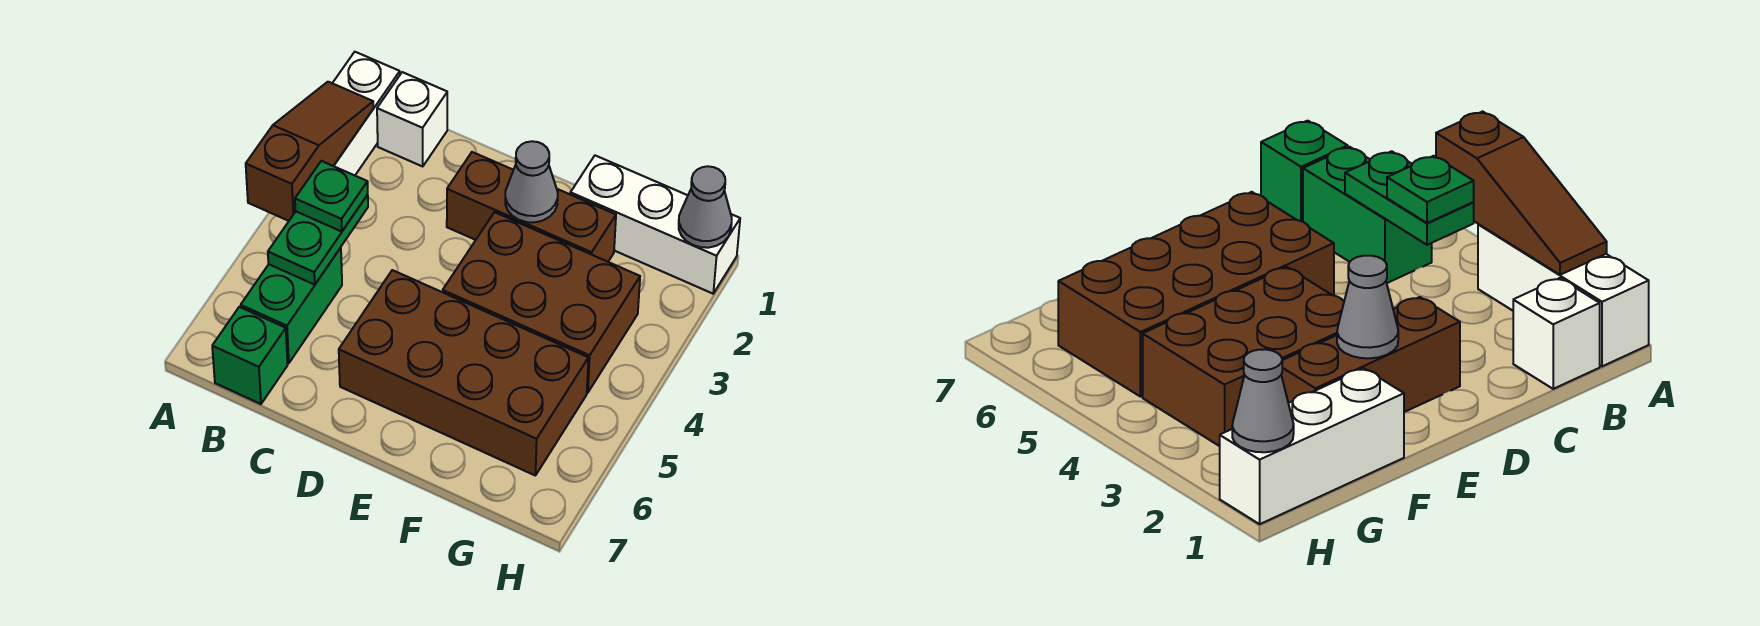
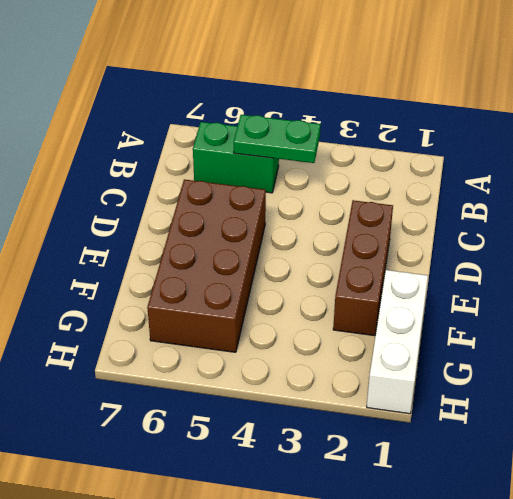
none -> white brick A1:A3 level 1
none -> white brick B1 level 1
none -> green brick B7 level 1

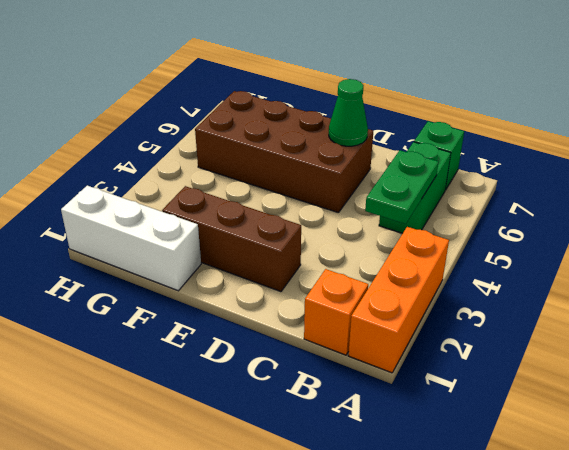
orange brick A1:A3 level 1 -> white brick A1:A3 level 1
orange brick B1 level 1 -> white brick B1 level 1
green cone D6 level 2 -> none
none -> brown brick E3:G4 level 1
none -> brown slope A2:A4 level 2 top 4
none -> grey cone E2 level 2

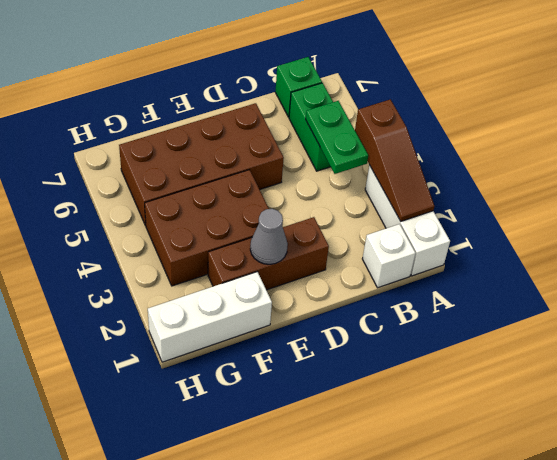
none -> grey cone H1 level 2
none -> green plate B4 level 3

